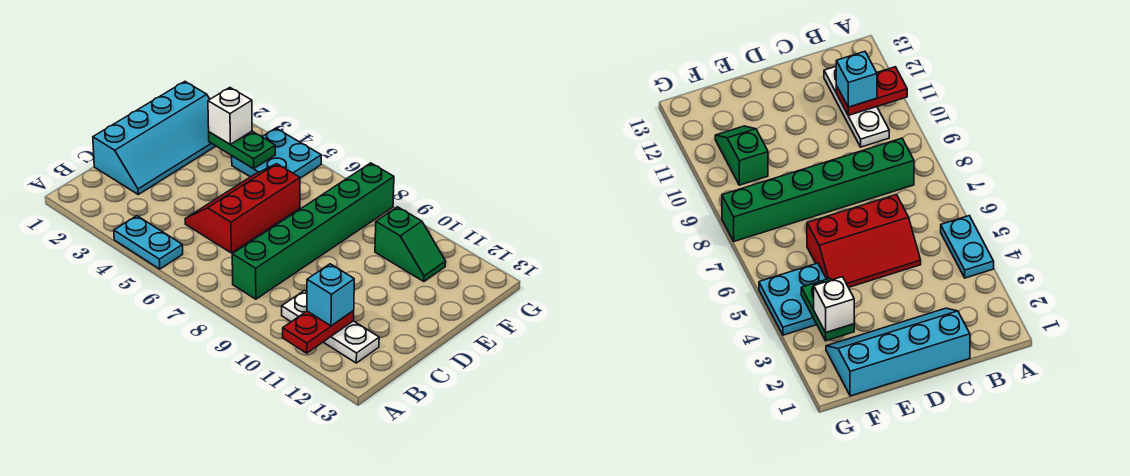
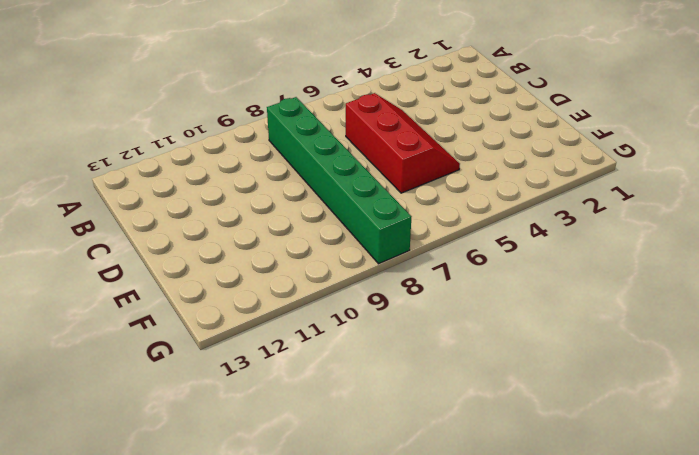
none -> cyan plate A4:A5 level 1
none -> white plate B10:B12 level 1

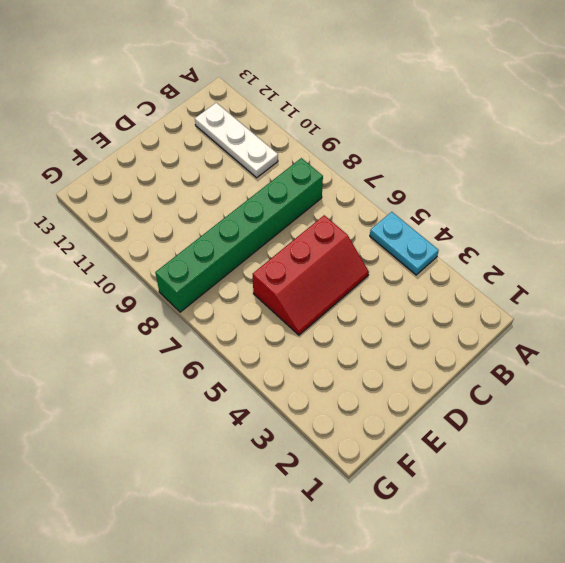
none -> cyan slope C1:F2 level 1 top 1
none -> cyan plate F4:G5 level 1

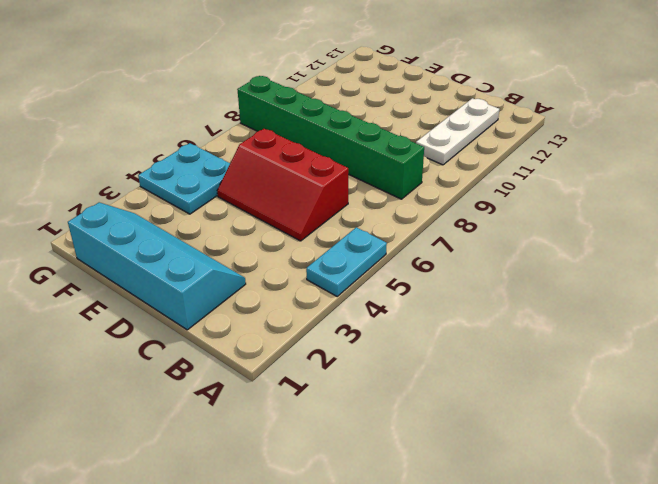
none -> green slope F10:F11 level 1 top 10
none -> red plate A11:B11 level 2

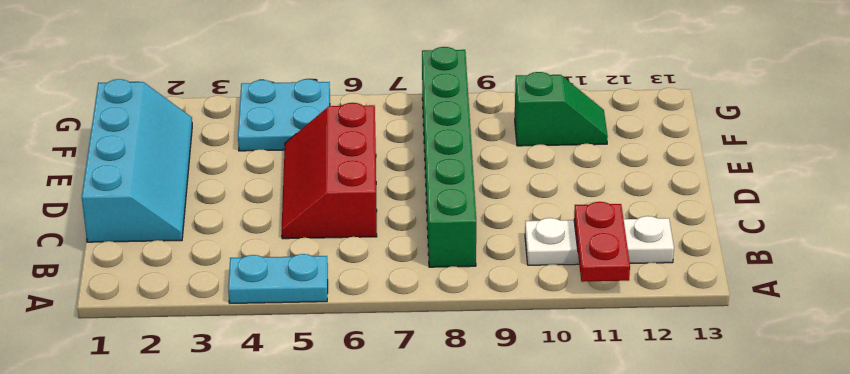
none -> green plate F3:F4 level 2
none -> cyan brick B11 level 3

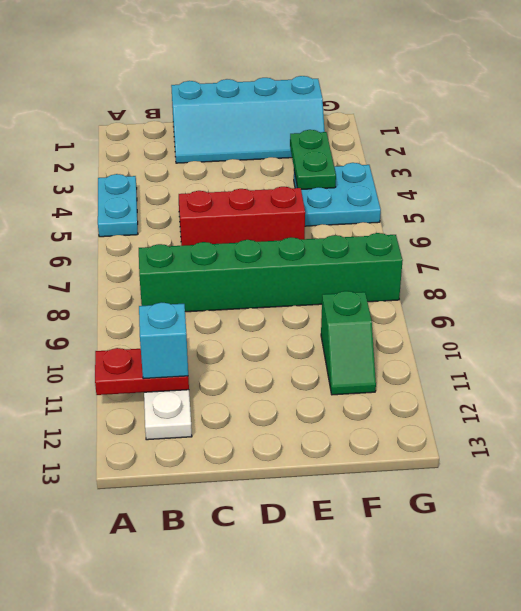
none -> white brick F3 level 3

